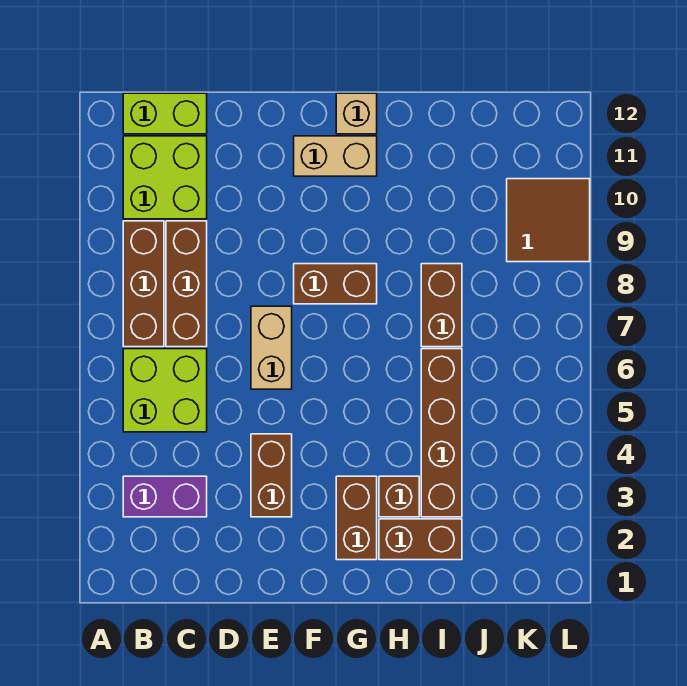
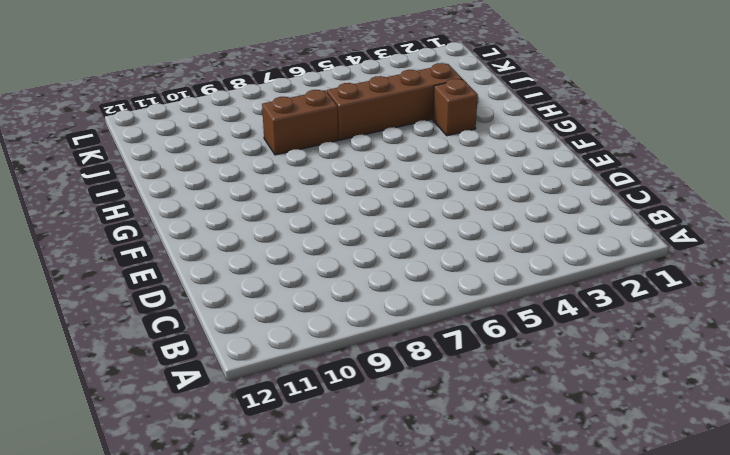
none -> purple brick B3:C3 level 1
none -> lime brick B5:C6 level 1
none -> brown brick B7:B9 level 1

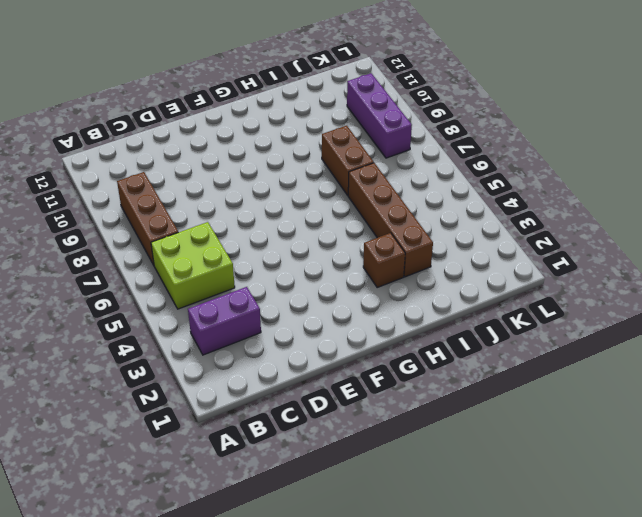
purple brick K8:K10 level 1 -> brown tile K9:L10 level 1
none -> lime brick B10:C11 level 1
none -> lime brick B12:C12 level 1
none -> brown brick C7:C9 level 1

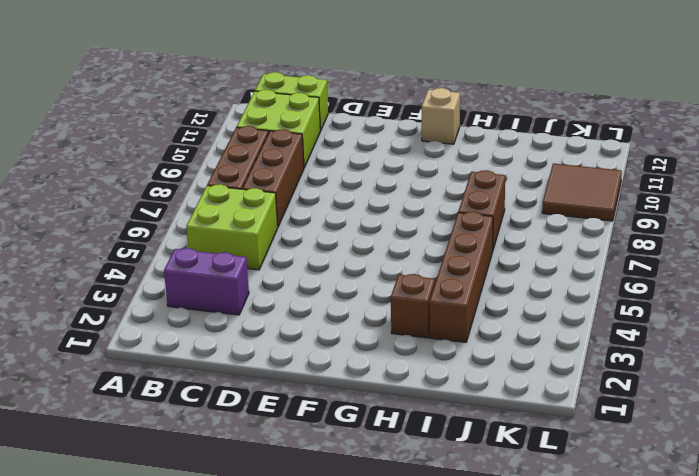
none -> brown brick E3:E4 level 1
none -> tan brick E6:E7 level 1
none -> brown brick F8:G8 level 1

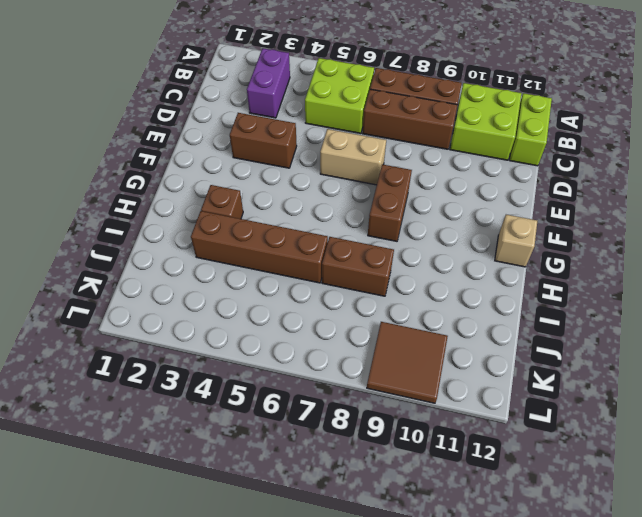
none -> tan brick F11:G11 level 1
none -> brown brick G2:G3 level 1
none -> brown brick H2:I2 level 1

